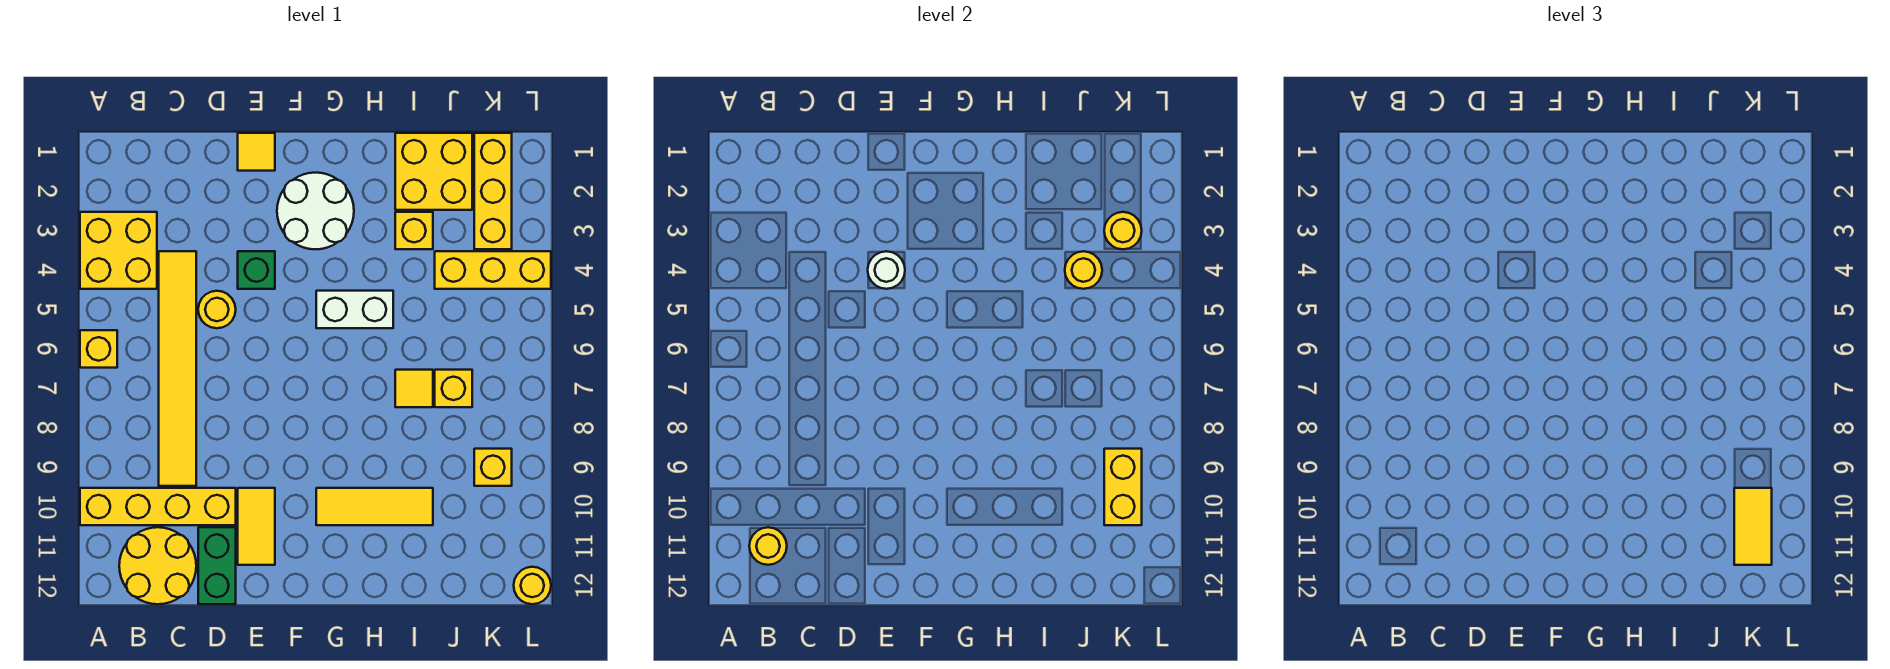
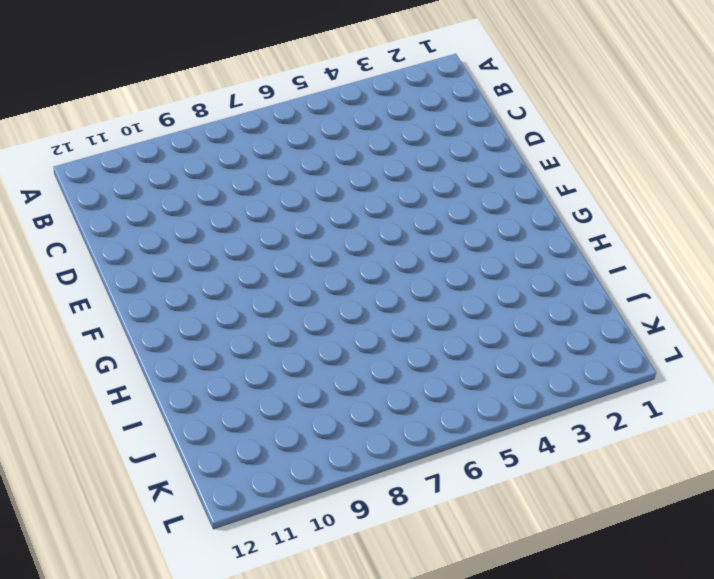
none -> yellow brick A3:B4 level 1
none -> yellow brick A6 level 1
none -> yellow brick A10:D10 level 1

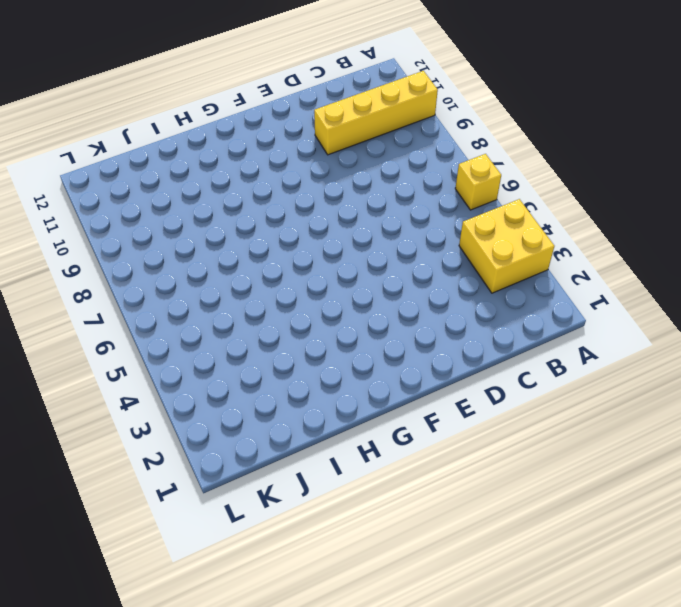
none -> yellow round brick B11:C12 level 1
none -> yellow tile C4:C9 level 1
none -> yellow round brick D5 level 1

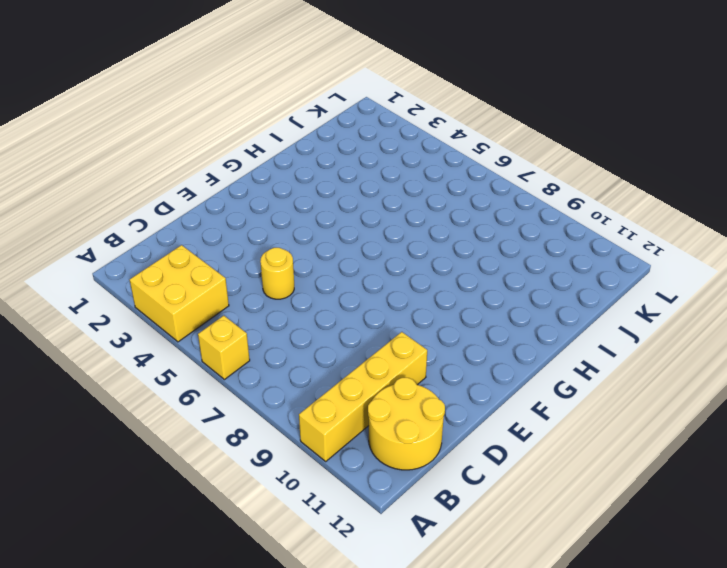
none -> yellow tile C4:C9 level 1
none -> green brick D11:D12 level 1
none -> yellow tile E1 level 1

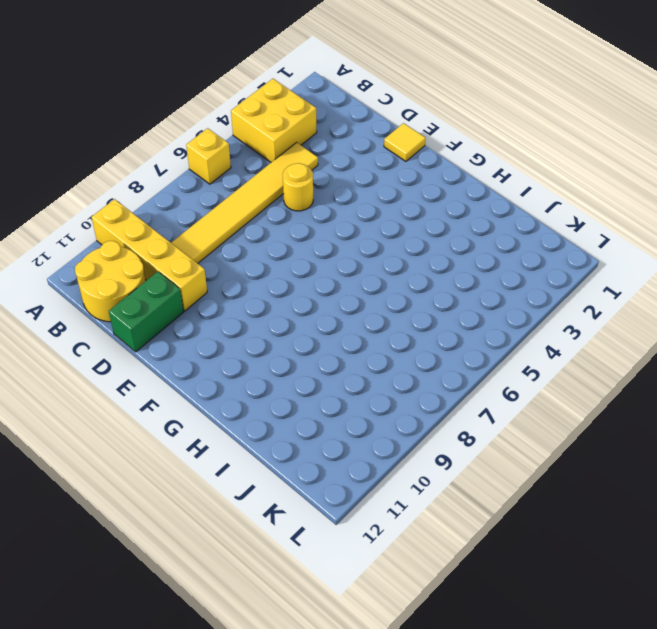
none -> green brick E4 level 1
none -> yellow tile E10:E11 level 1
none -> white round brick F2:G3 level 1

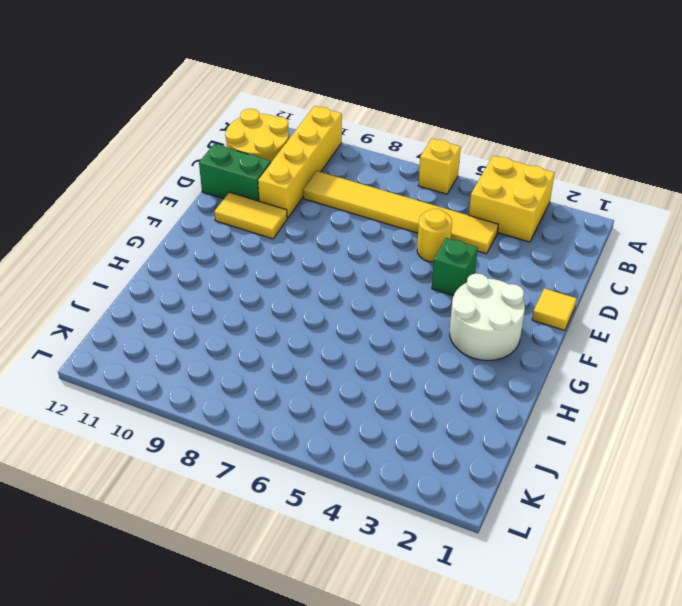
none -> white brick G5:H5 level 1
none -> yellow tile G10:I10 level 1
none -> yellow brick I1:J2 level 1

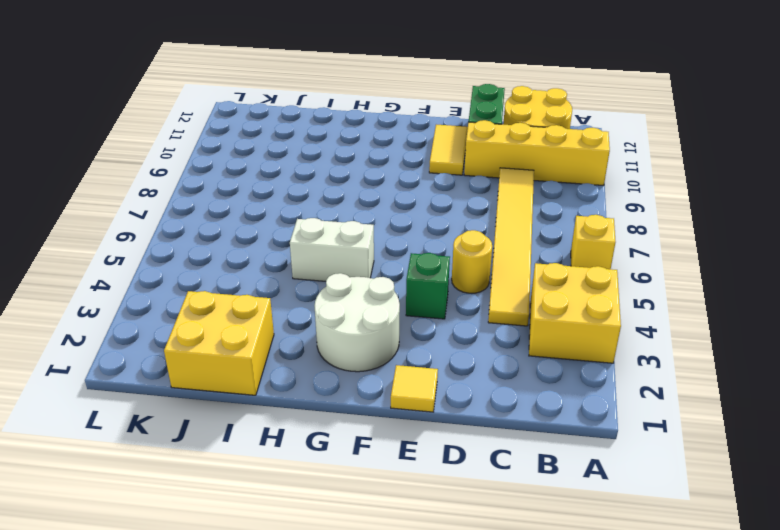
none -> yellow tile G10:I10 level 1
none -> yellow brick I3 level 1
none -> yellow tile I7 level 1

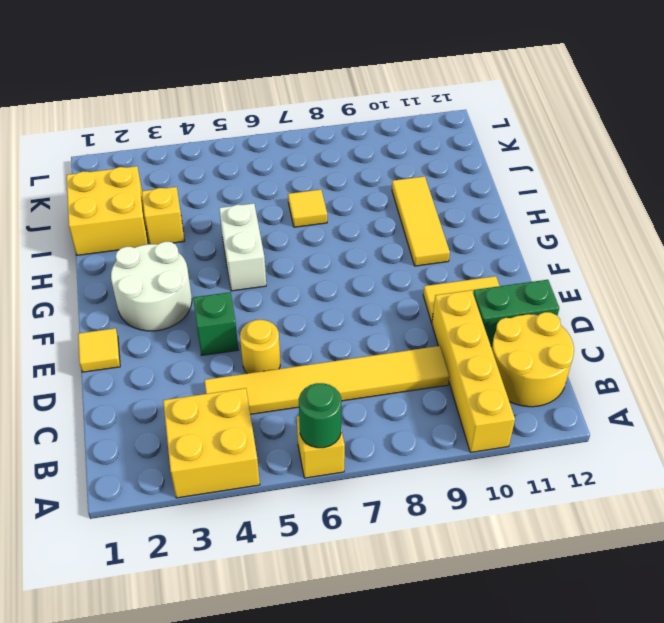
green round brick A6 level 2 -> none
none -> yellow brick J4:L4 level 1
none -> yellow brick J7 level 1
none -> yellow brick K1:K3 level 1

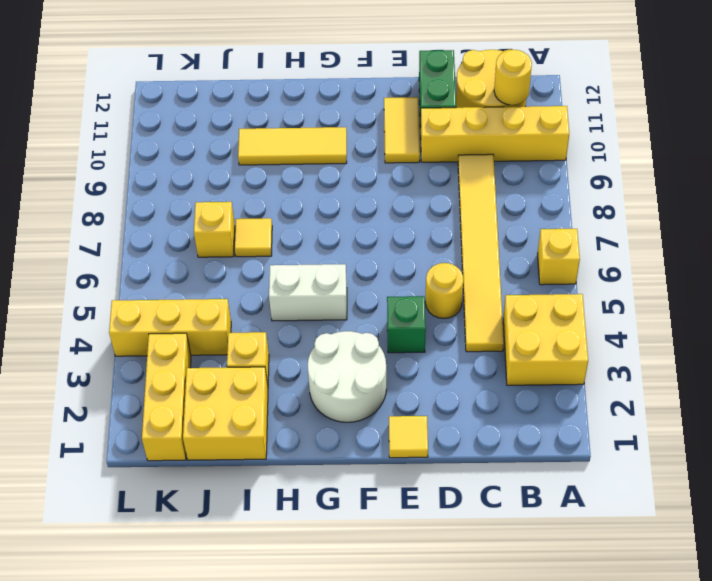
none -> yellow brick K9 level 1
none -> yellow round brick L12 level 1
none -> white round brick E4 level 2

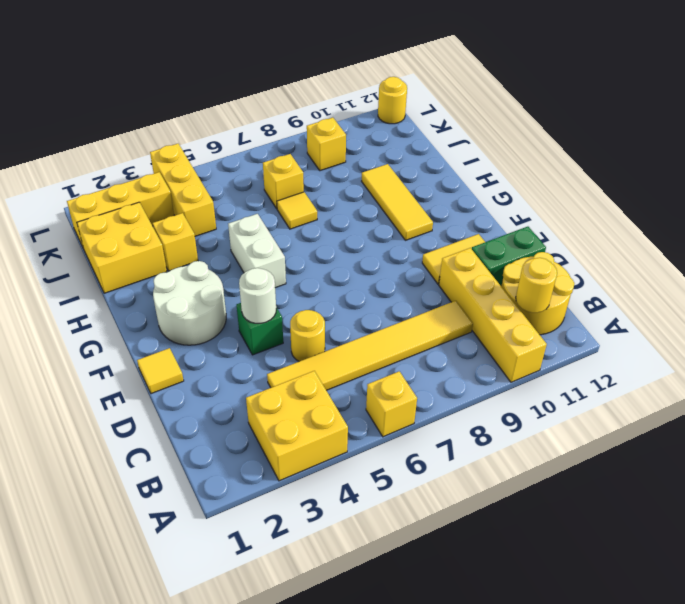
none -> yellow round brick J4 level 2
none -> yellow round brick K3 level 2
none -> yellow brick K9:K10 level 2

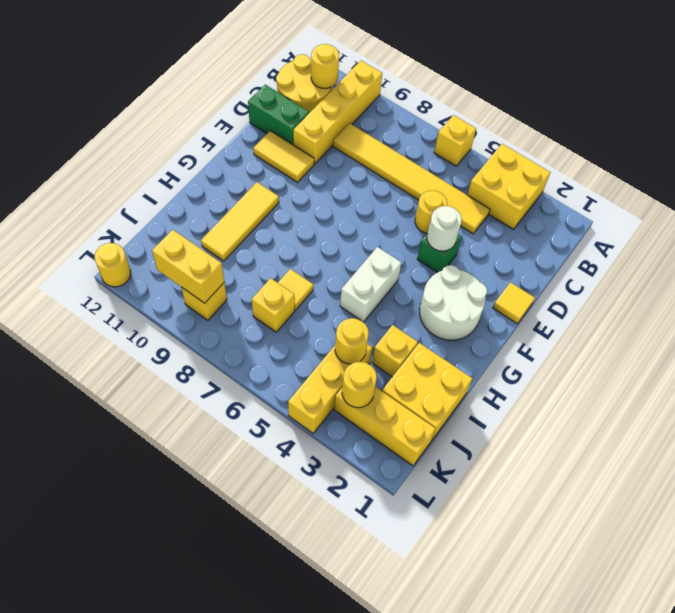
none -> yellow tile K10:K11 level 3

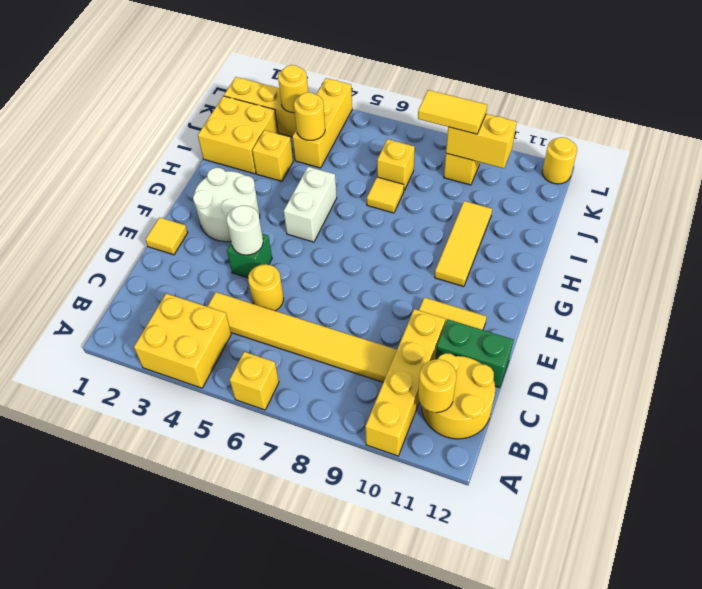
yellow tile K8:K9 level 3 -> yellow tile K10:K11 level 3

